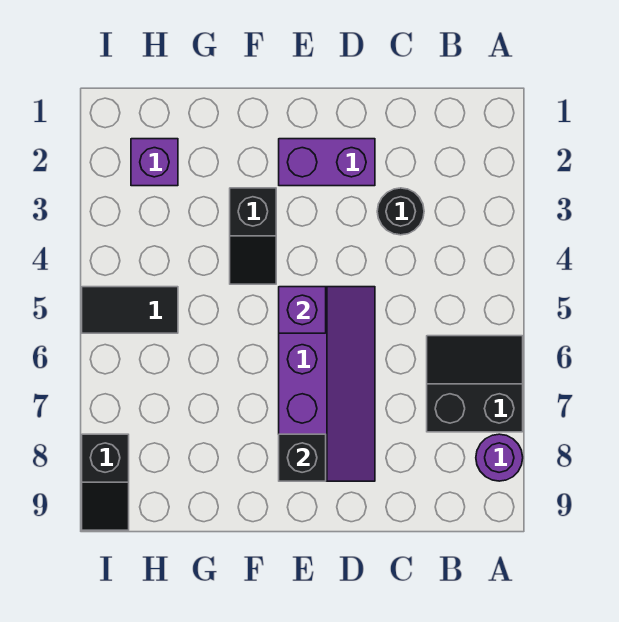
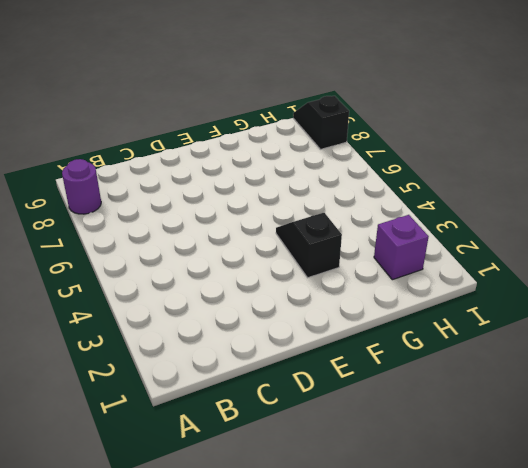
none -> black slope A6:B7 level 1 top 7
none -> black round brick C3 level 1

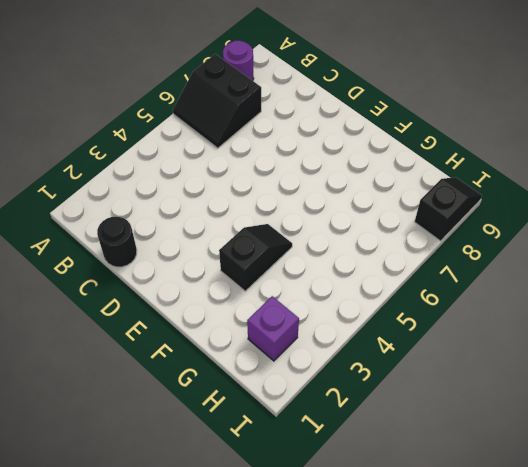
black round brick C1 level 1 -> black round brick C3 level 1
none -> purple brick D2:E2 level 1
none -> purple slope D5:E8 level 1 top E

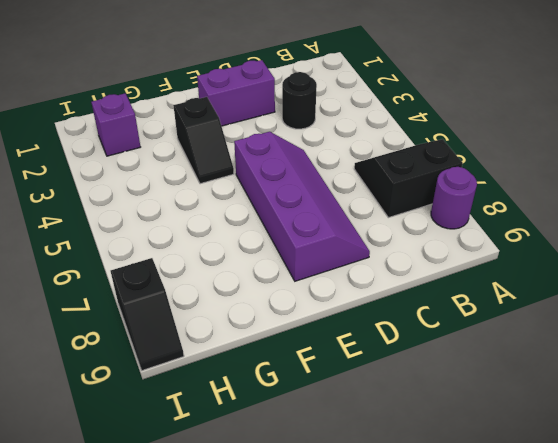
none -> black tile H5:I5 level 1
none -> purple brick E5 level 2

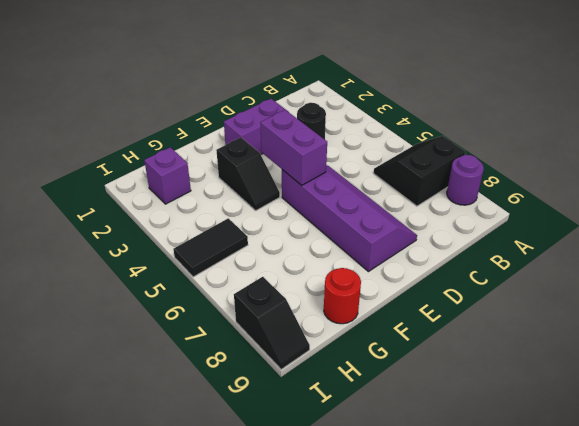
purple brick E4:E5 level 2 -> purple brick E5 level 2
red round brick G9 level 1 -> none
none -> black brick E8 level 2

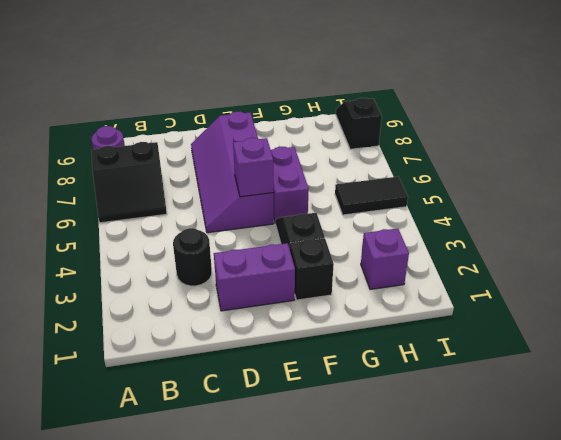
black brick F2 level 1 -> black brick E8 level 2
purple brick F5:F6 level 1 -> none

